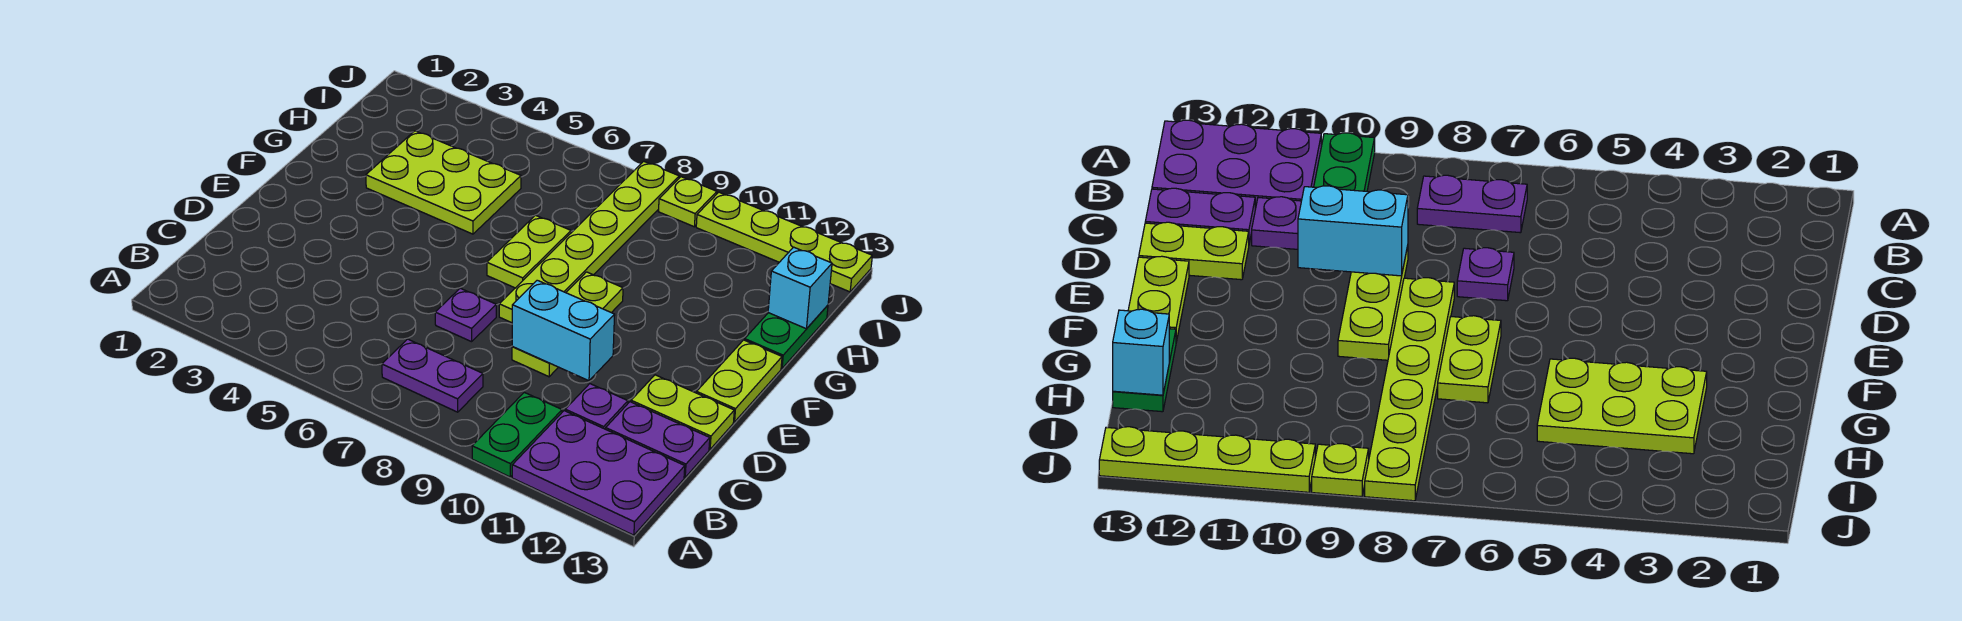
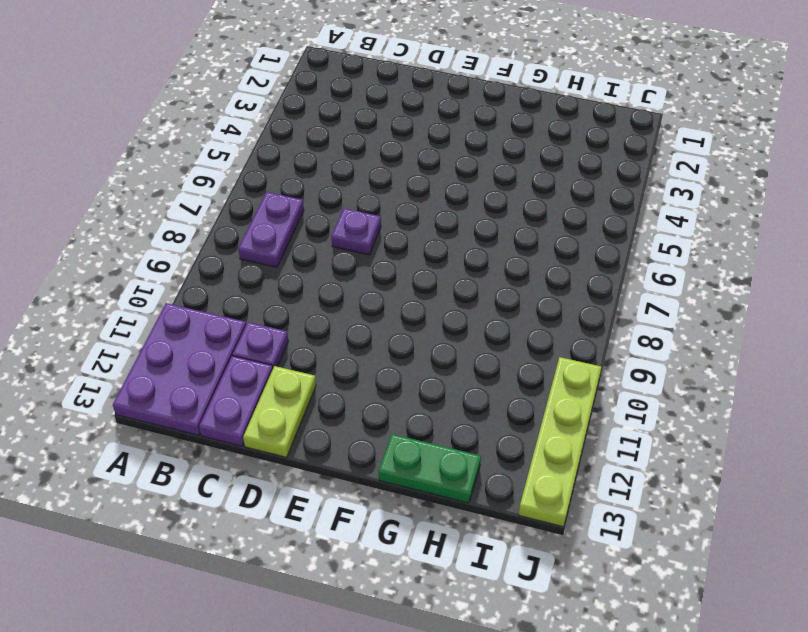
none -> green plate A10:B10 level 1
none -> lime plate D9:F9 level 1
none -> lime plate E8:J8 level 1

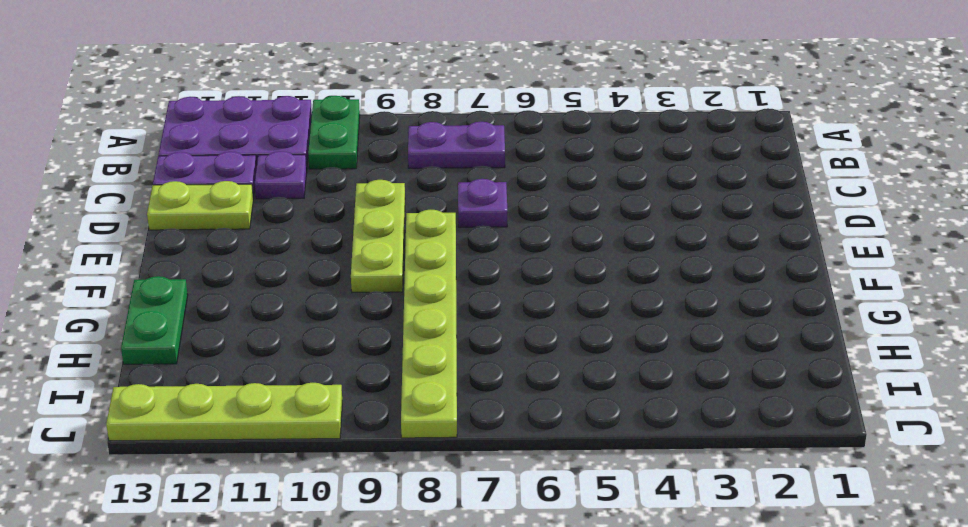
none -> lime plate E13:F13 level 1
none -> lime plate F7:G7 level 1
none -> lime plate G3:H5 level 1

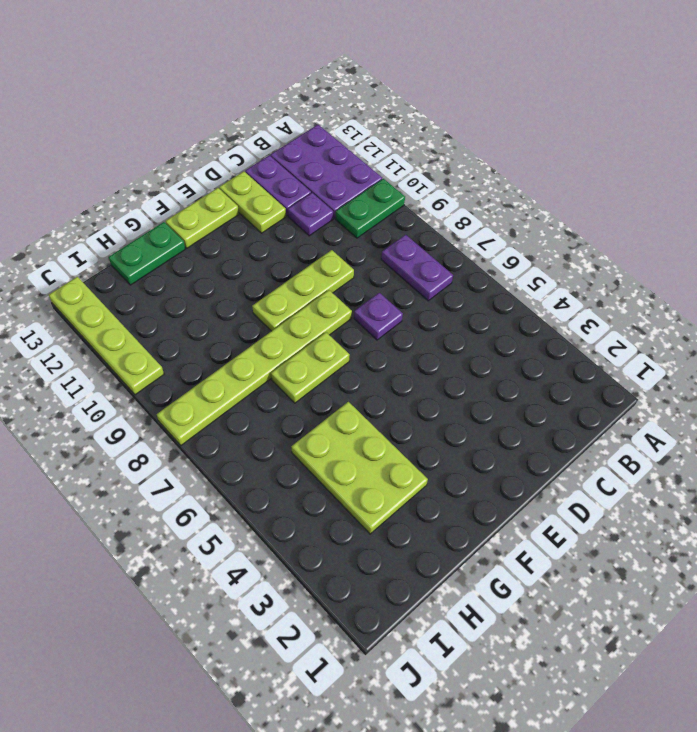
none -> lime plate J9 level 1
none -> cyan brick D9:D10 level 2
none -> cyan brick H13 level 2

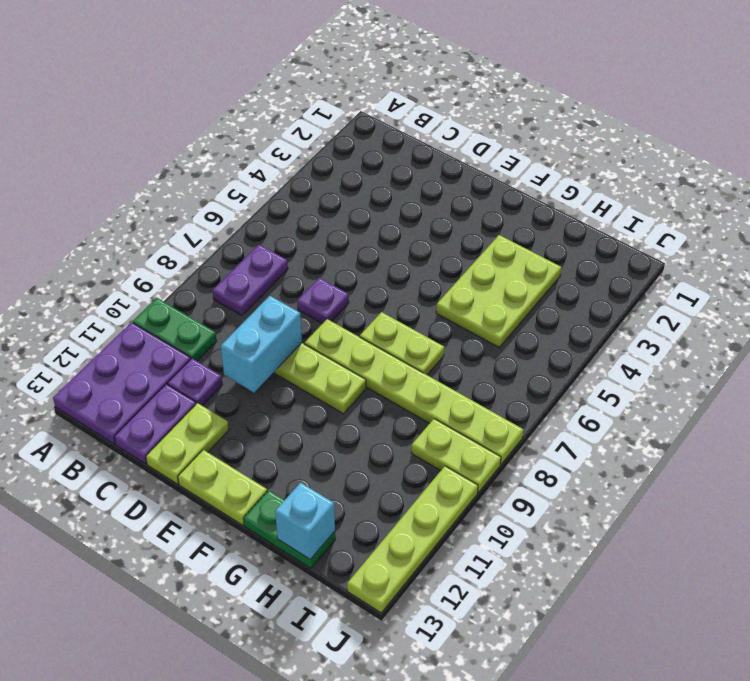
lime plate I9:J9 level 1 -> lime plate J9 level 1

